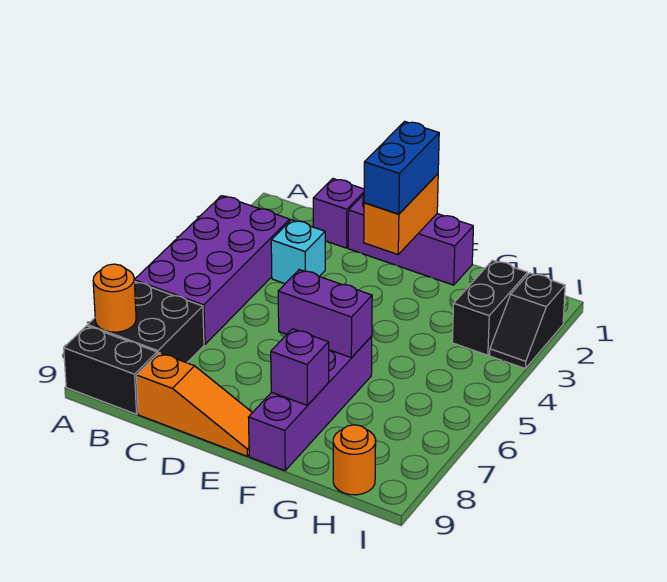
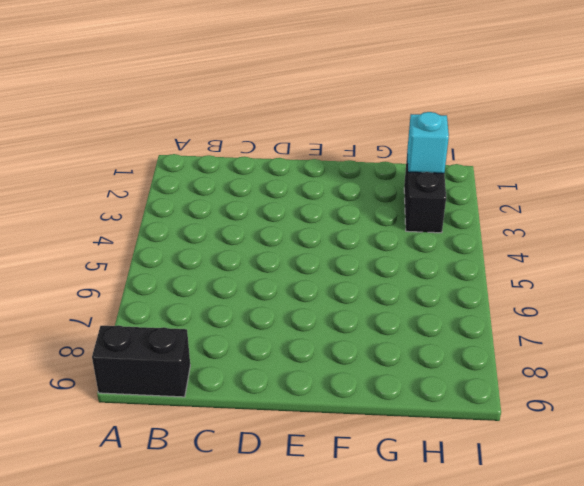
cyan brick H2 level 2 -> cyan brick C3 level 1
none -> purple brick A3:B6 level 1
none -> black brick A7:B8 level 1
none -> purple brick C1 level 1

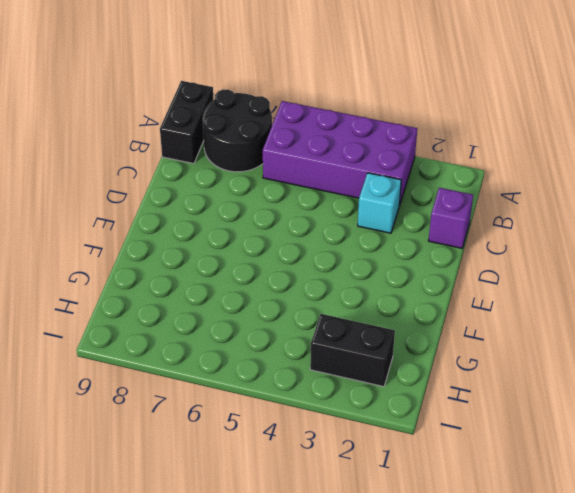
black round brick A7:B8 level 1 -> black brick A7:B8 level 1
none -> orange slope C9:E9 level 1 top C
none -> purple brick D1:F1 level 1
none -> purple brick F6:F9 level 1

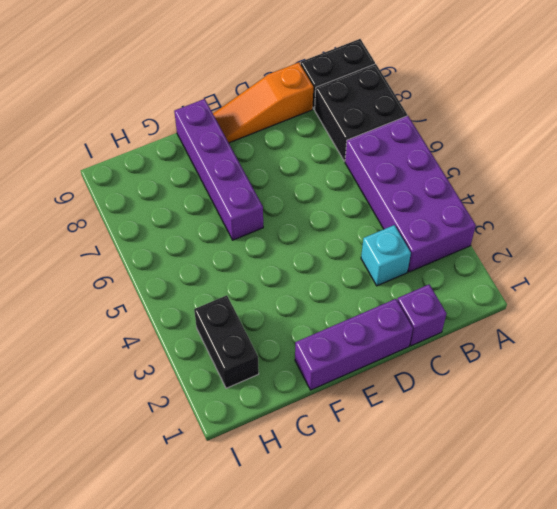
none -> orange round brick H9 level 1
none -> black slope I2:I3 level 1 top 2
none -> orange round brick A8 level 2

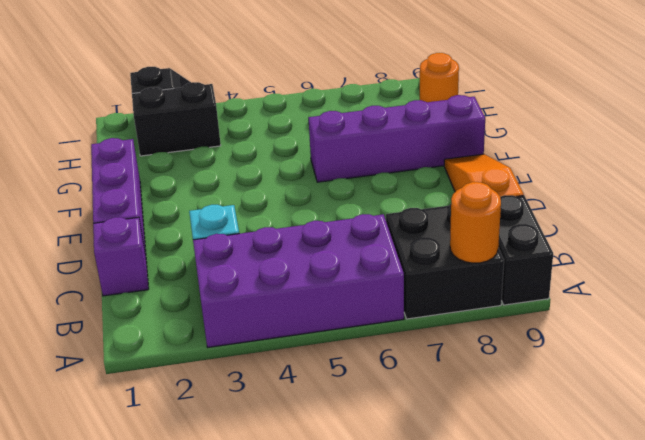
none -> orange brick E1:E2 level 2
none -> purple brick E6:F6 level 2
none -> purple brick F8 level 2

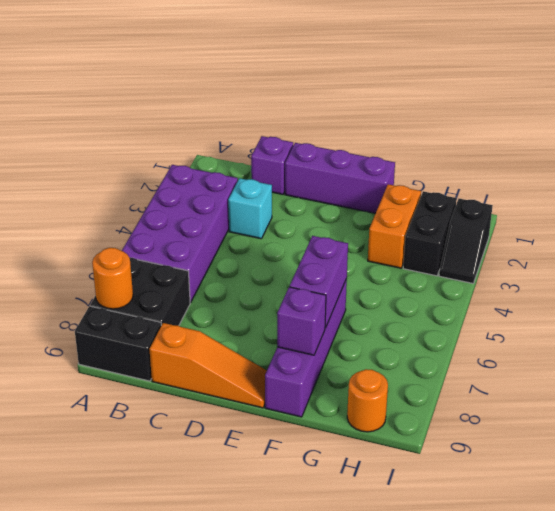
purple brick F6:F7 level 2 -> purple brick E6:F6 level 2
orange brick G2:G3 level 1 -> orange brick E1:E2 level 2
none -> blue brick E1:E2 level 3

